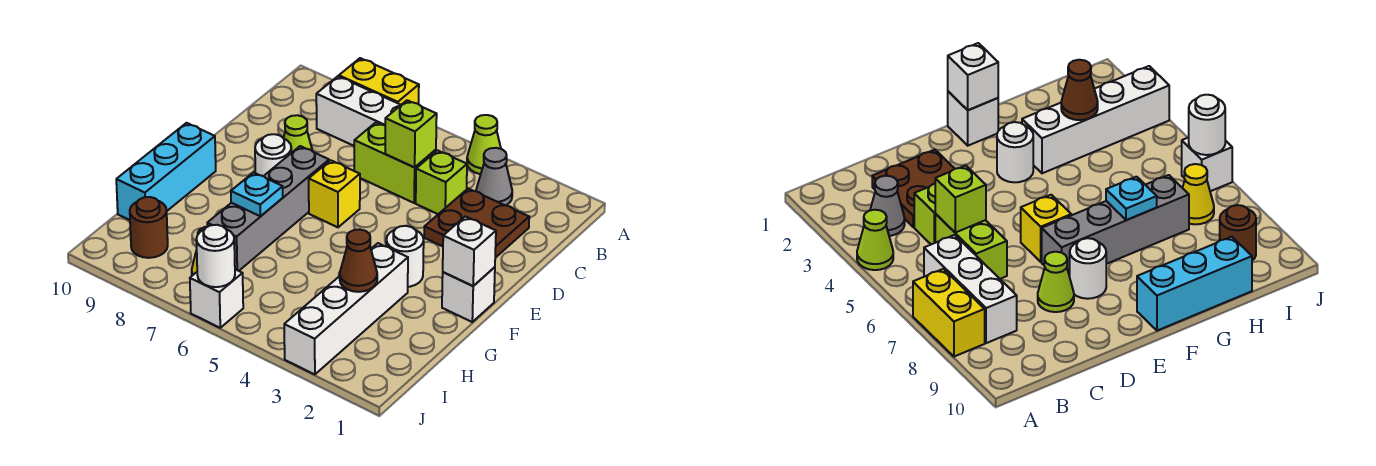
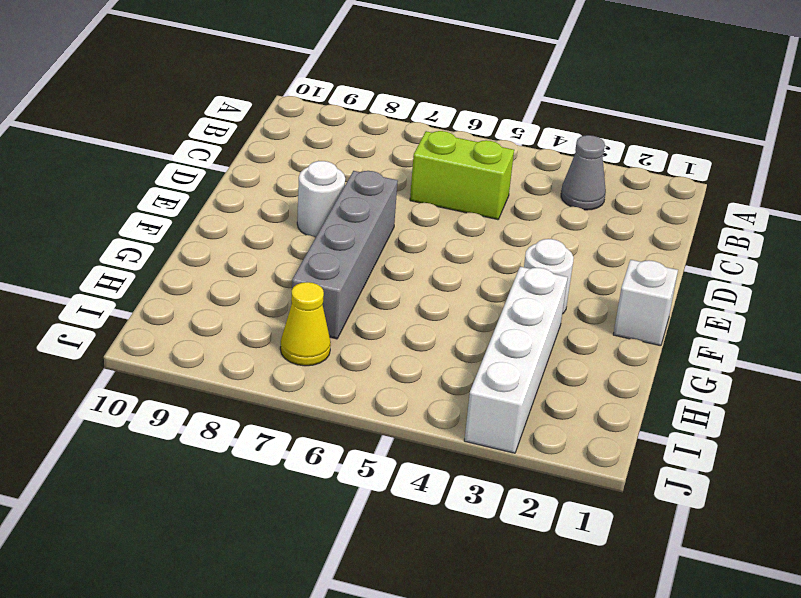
none -> lime cone A4 level 1
none -> yellow brick A7:A8 level 1
none -> white brick B6:B8 level 1

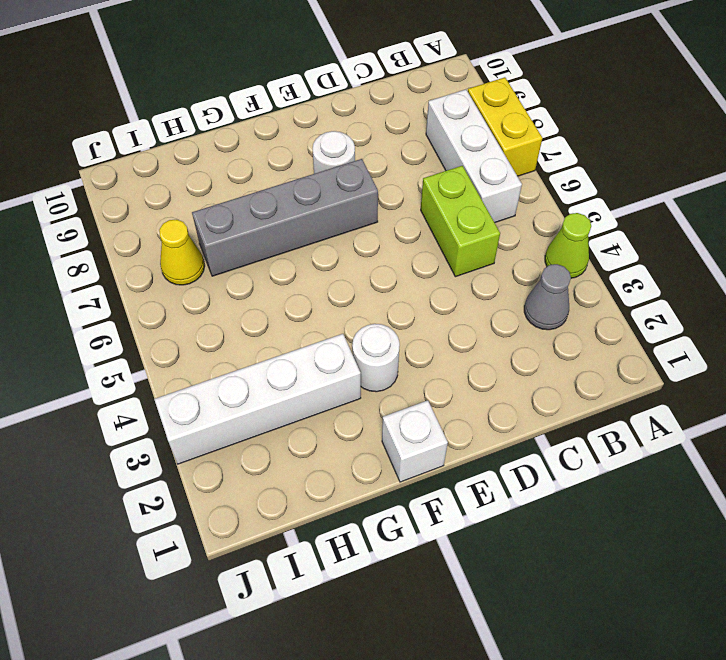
none -> brown plate C2:D3 level 1
none -> lime brick C4 level 1
none -> lime cone D8 level 1

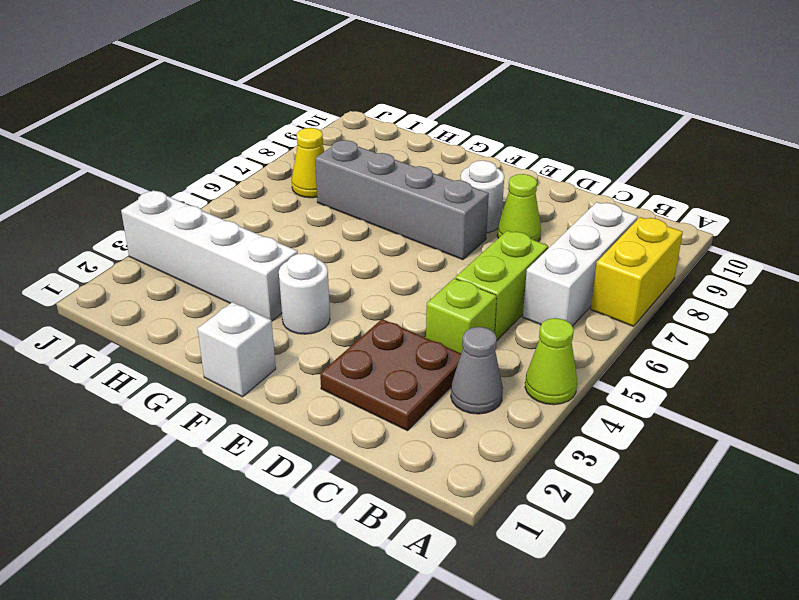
none -> yellow brick E6 level 1
none -> cyan brick F10:H10 level 1
none -> brown round brick I9 level 1

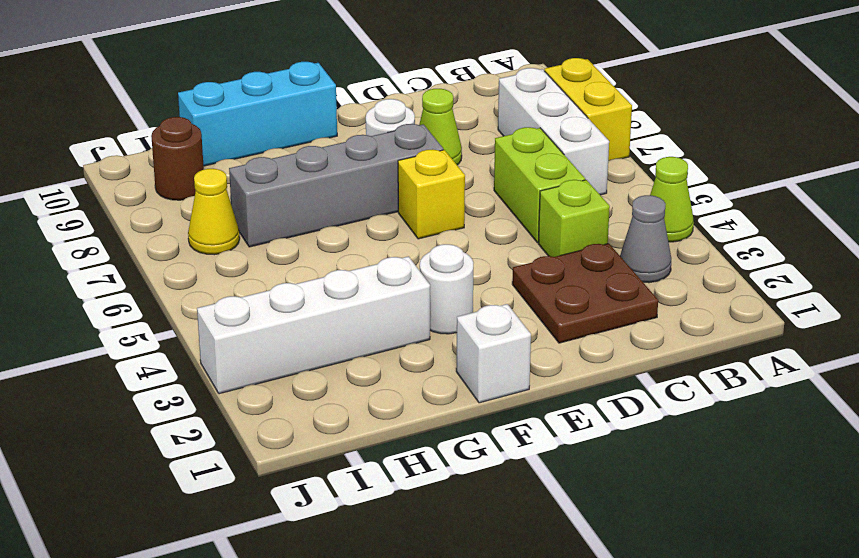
none -> white brick J6 level 1
none -> lime brick C5 level 2
none -> white brick F1 level 2

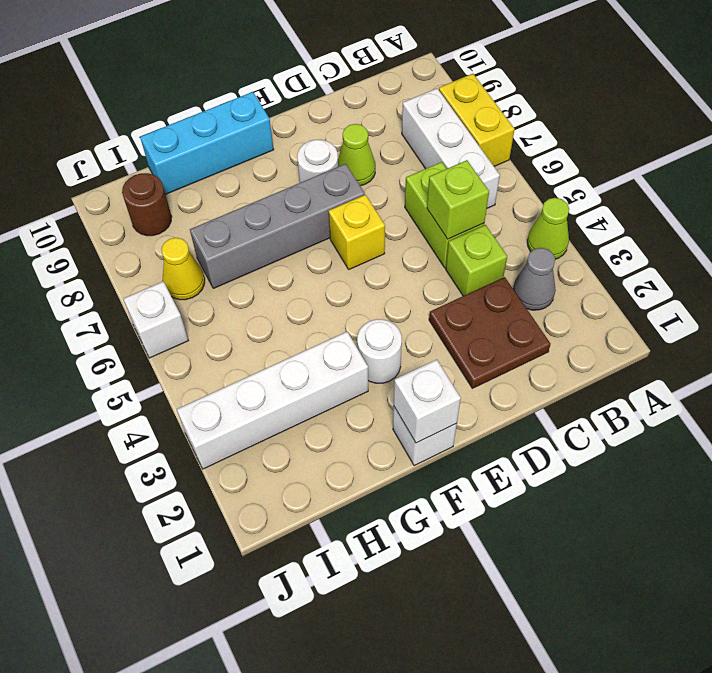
none -> cyan plate G7 level 2
none -> brown cone H3 level 2
none -> white round brick J6 level 2

